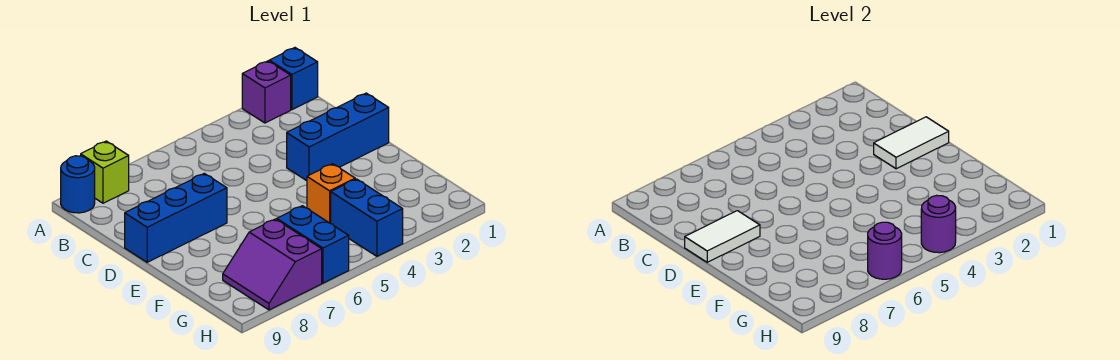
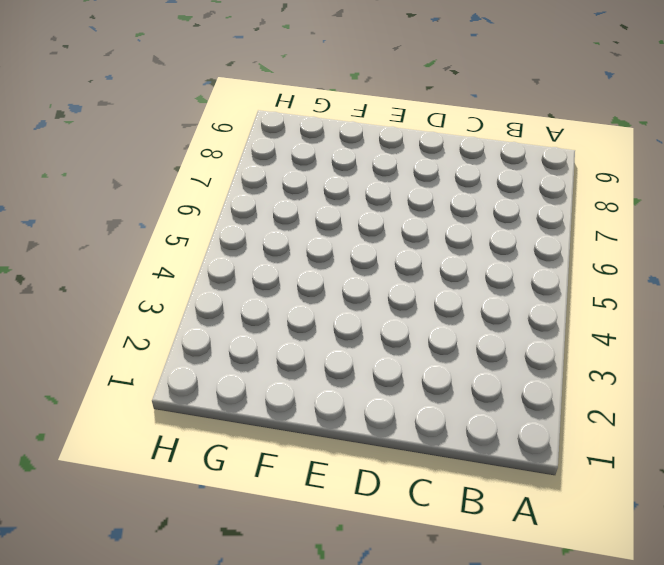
none -> blue brick A1 level 1
none -> purple brick A2 level 1
none -> lime brick A8 level 1

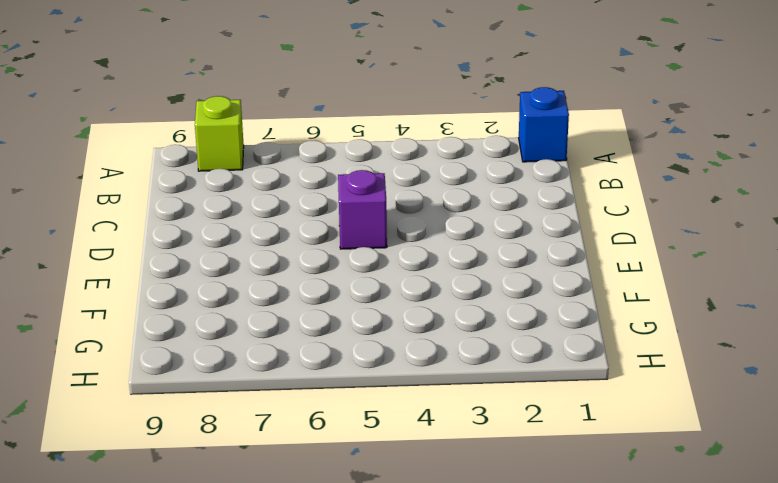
purple brick D5 level 1 -> purple brick A2 level 1
none -> blue round brick A9 level 1
none -> blue brick D1:D3 level 1
none -> blue brick D7:D9 level 1

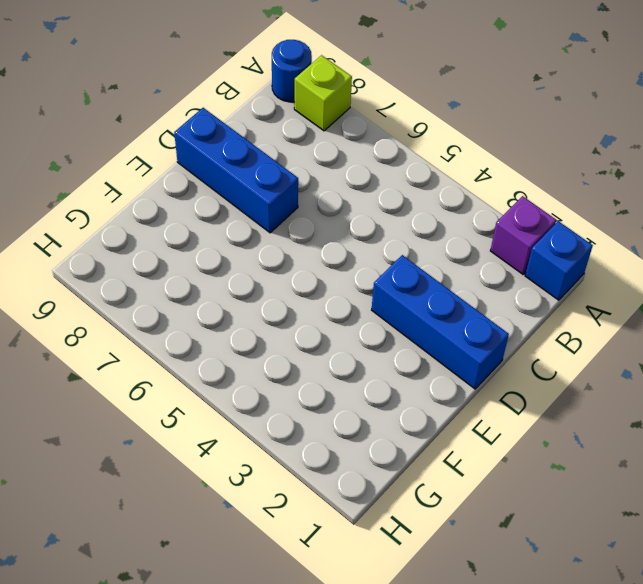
none -> orange brick F4 level 1
none -> blue brick G4:H4 level 1
none -> blue brick G6:H6 level 1

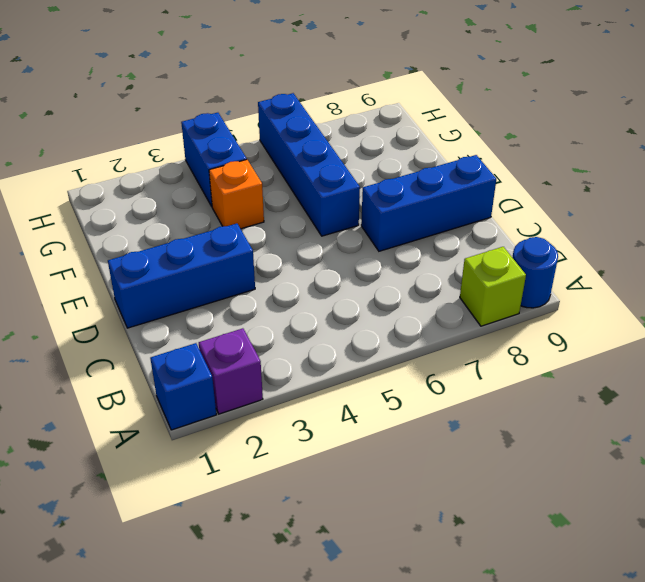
blue brick E6:H6 level 1 -> blue brick G6:H6 level 1
none -> purple slope G7:H8 level 1 top 7
none -> white tile D1:D2 level 2
none -> white tile D8:D9 level 2

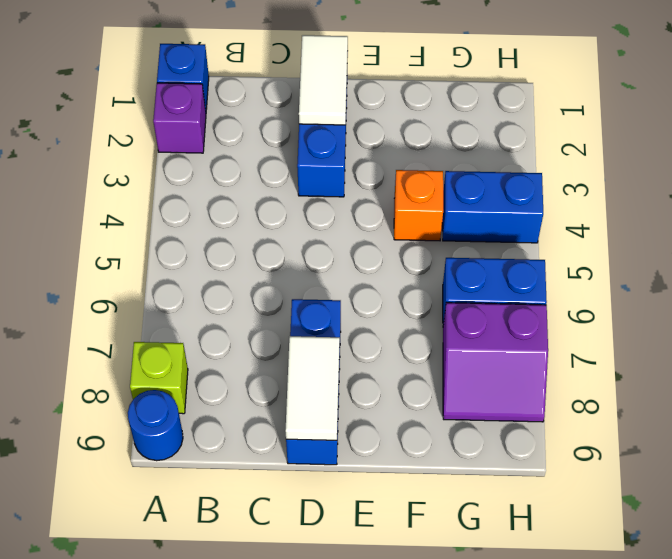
none -> purple round brick H4 level 2
none -> purple round brick H6 level 2

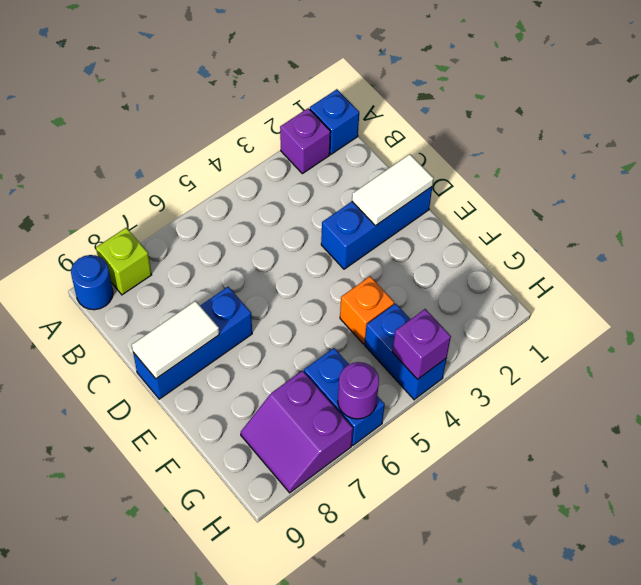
purple brick H4 level 2 -> purple round brick H4 level 2

